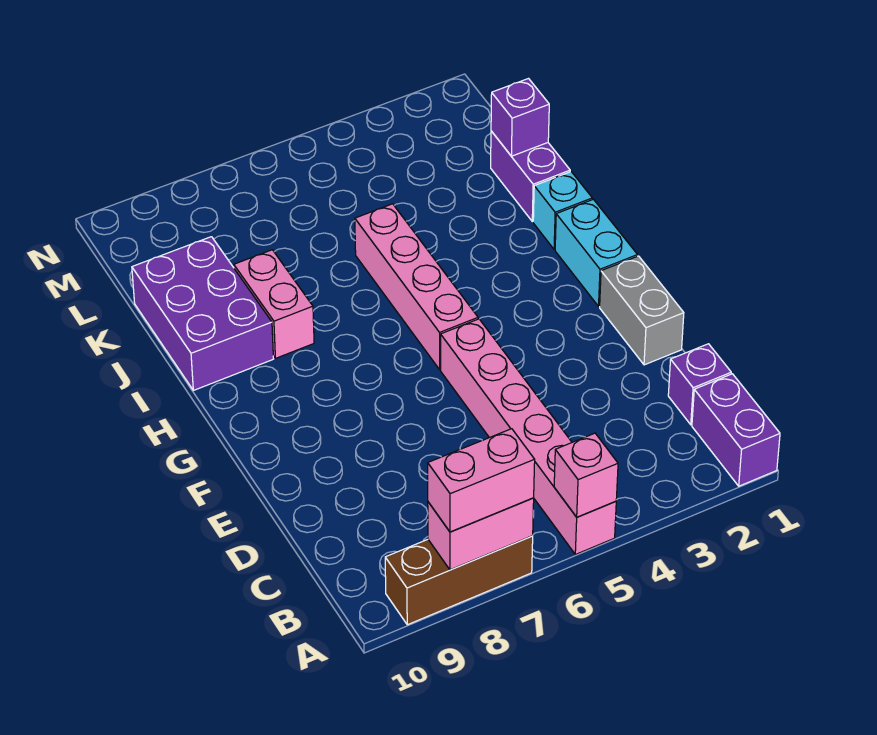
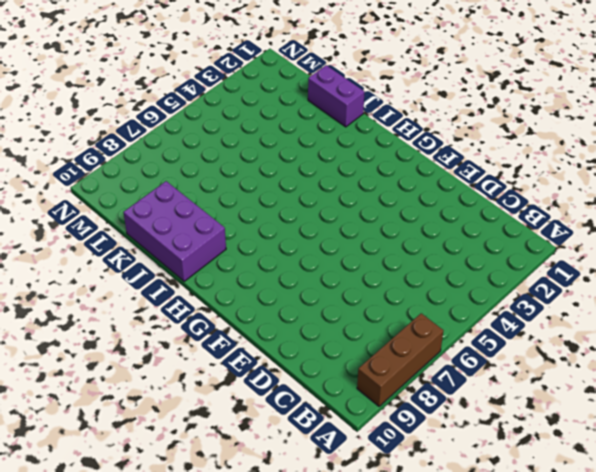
none -> purple brick A1:B1 level 1
none -> pink brick A5:F5 level 1
none -> purple brick C1 level 1

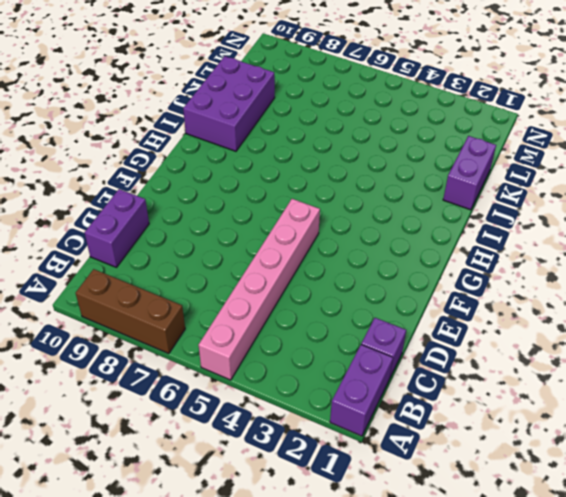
purple brick C10:D10 level 1 -> none
none -> grey brick E1:F1 level 1
none -> cyan brick G1:H1 level 1
none -> pink brick G5:J5 level 1

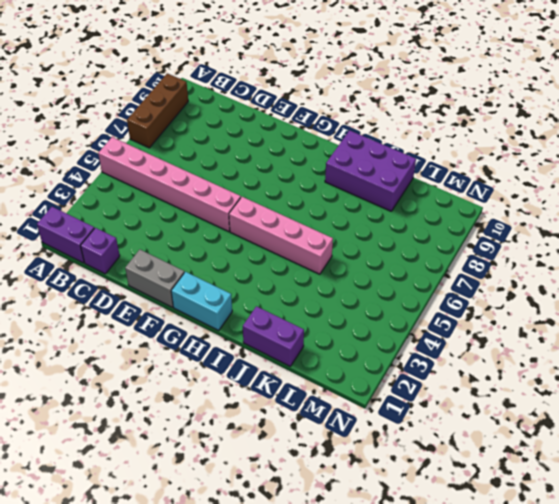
none -> cyan brick I1 level 1
none -> pink brick I8:J8 level 1
none -> pink brick A5 level 2

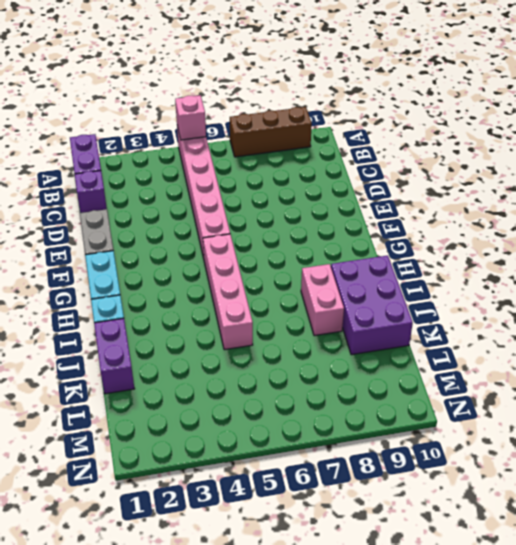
none -> pink brick A7:A8 level 2
none -> purple brick K1 level 2
none -> pink brick A7:A8 level 3

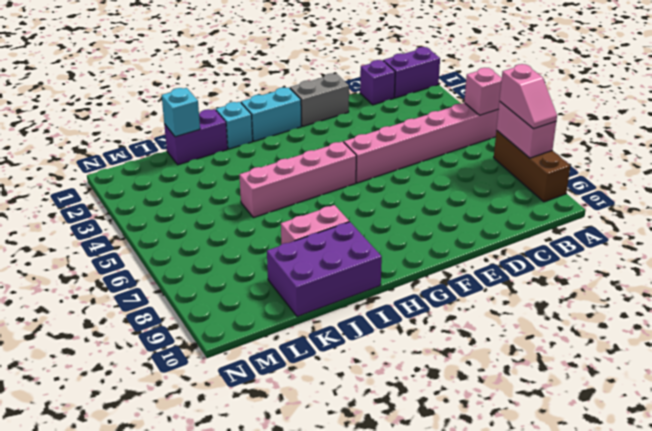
pink slope A7:A8 level 3 top 7 -> pink brick A7:A8 level 3
cyan brick K1 level 2 -> purple brick K1 level 2

